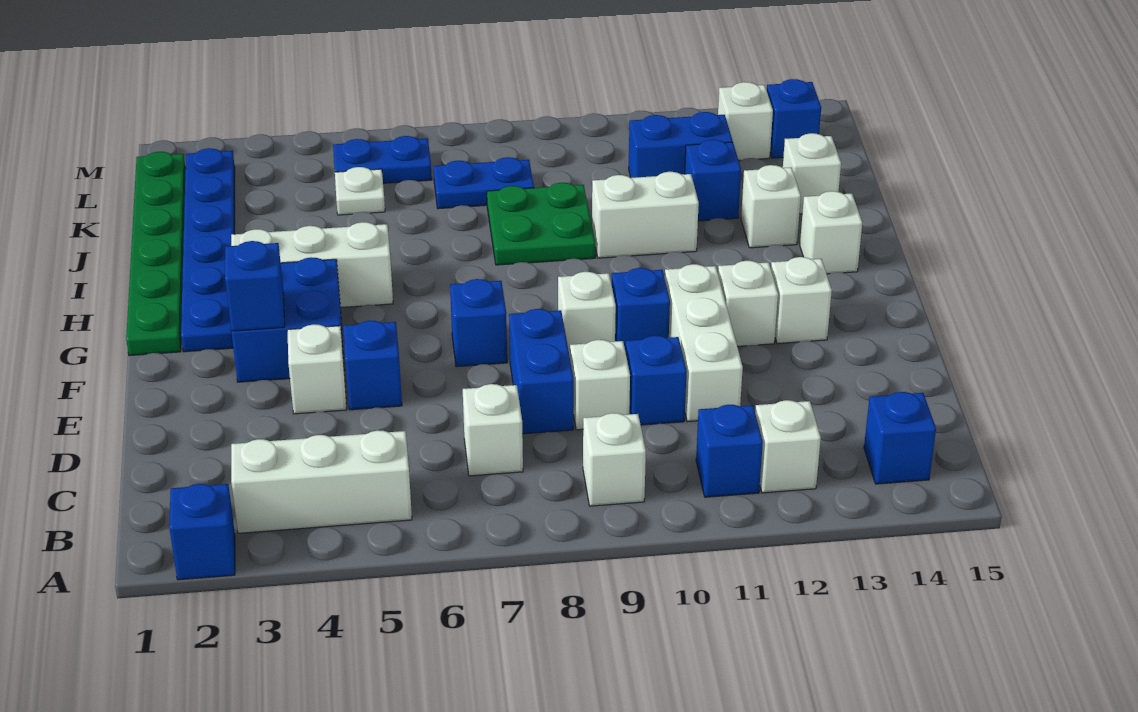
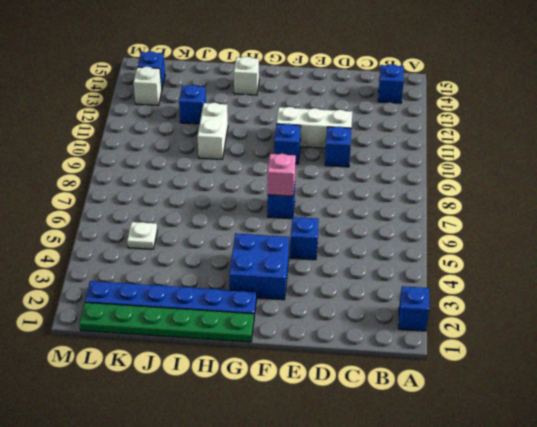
pink brick F7 level 2 -> none
none -> white brick B3:B5 level 1
none -> white brick B9 level 1
none -> blue brick B11 level 1
none -> white brick B12 level 1

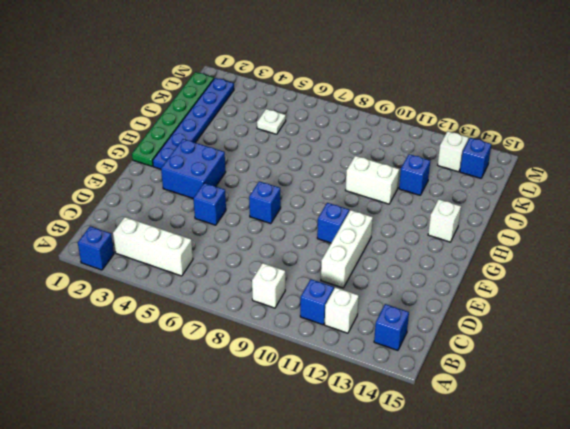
none -> white brick C7 level 1
none -> blue brick D8:E8 level 1
none -> white brick D9 level 1
none -> blue brick D10 level 1

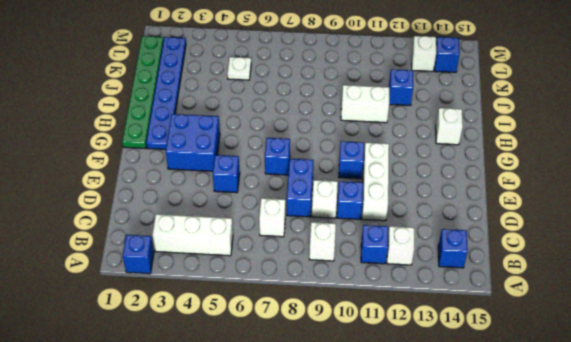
none -> white brick E4 level 1
none -> white brick F9 level 1
none -> white brick F12 level 1
none -> white brick F13 level 1

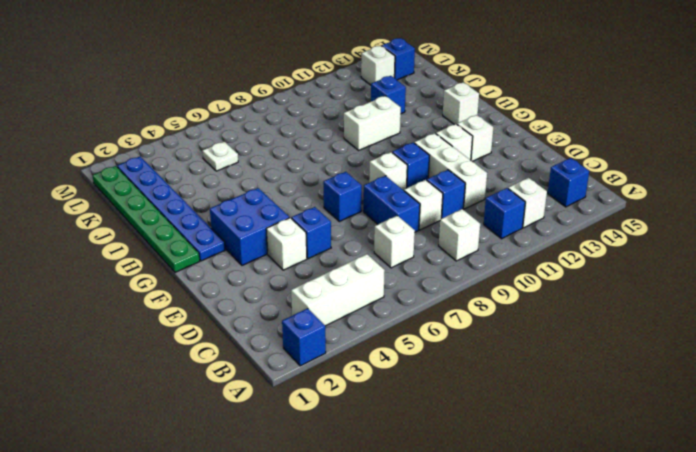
none -> white brick H3:H5 level 1
none -> green plate I8:J9 level 1
none -> white brick I13 level 1
none -> white brick J14 level 1

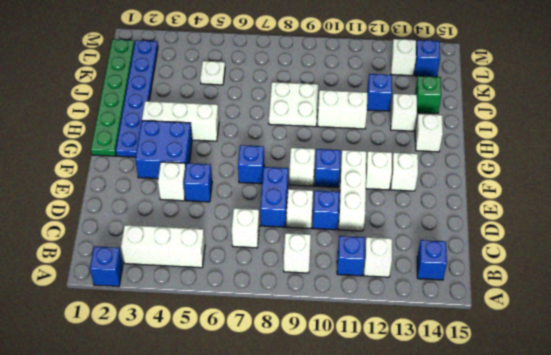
white plate I8:J9 level 1 -> green plate I8:J9 level 1
green brick J14 level 1 -> white brick J14 level 1
none -> blue plate K7:K8 level 1
none -> blue brick K11:K12 level 1
none -> blue plate L5:L6 level 1
none -> blue brick F3 level 2

